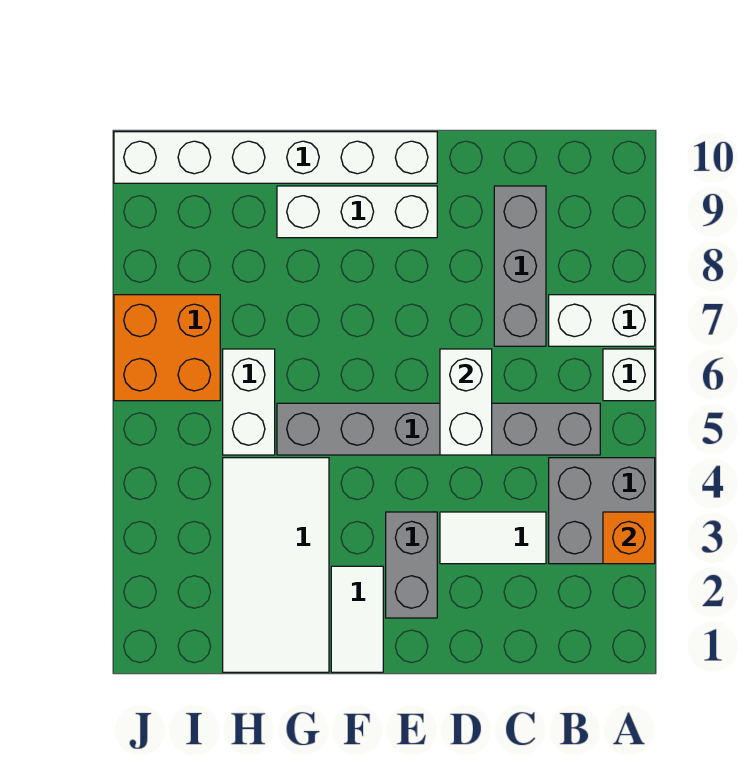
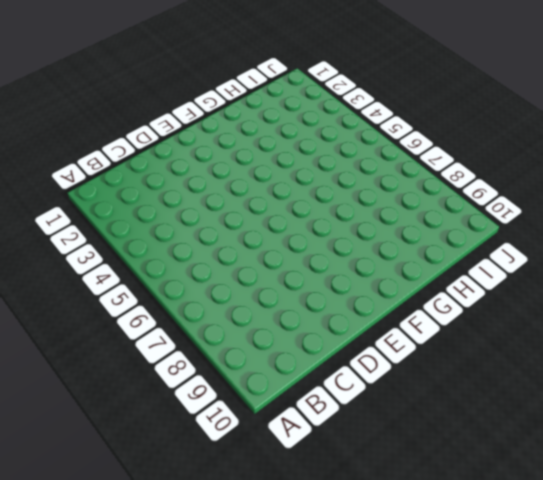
none -> grey brick A3:B4 level 1
none -> white brick A6 level 1
none -> white brick A7:B7 level 1

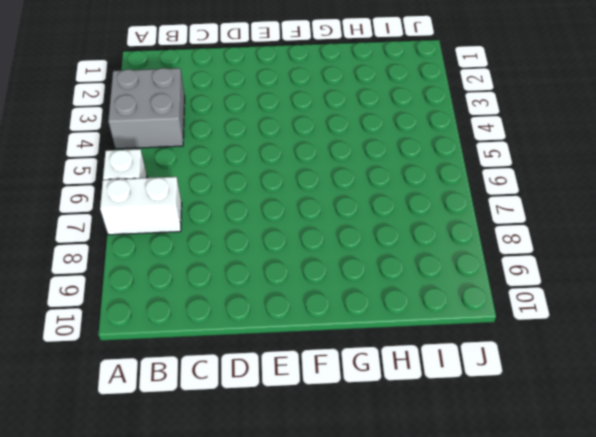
none -> grey brick B5:G5 level 1
none -> white tile C3:D3 level 1
none -> grey brick C7:C9 level 1

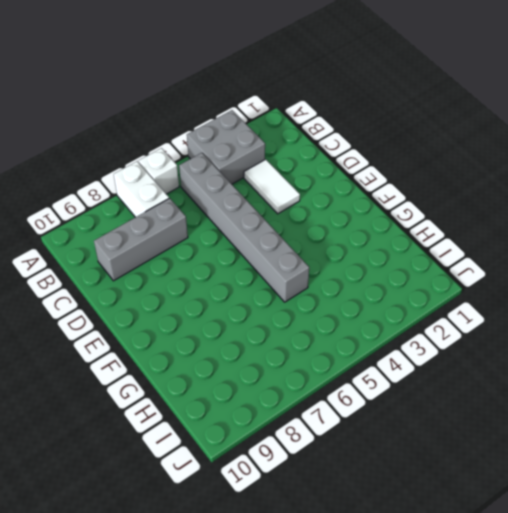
none -> grey brick E2:E3 level 1
none -> white brick E9:G9 level 1
none -> white brick E10:J10 level 1

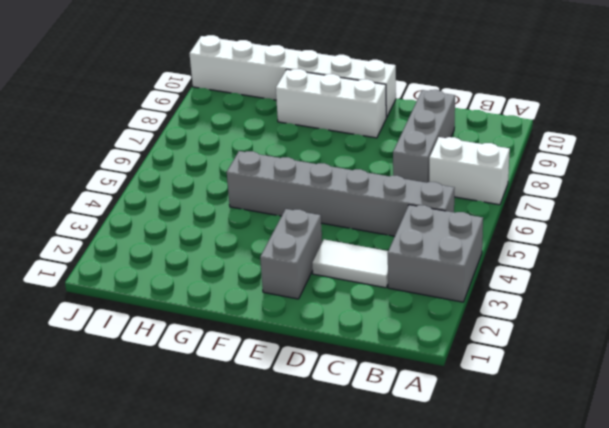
none -> white brick A6 level 1
none -> white tile F1:F2 level 1
none -> white tile G1:H4 level 1

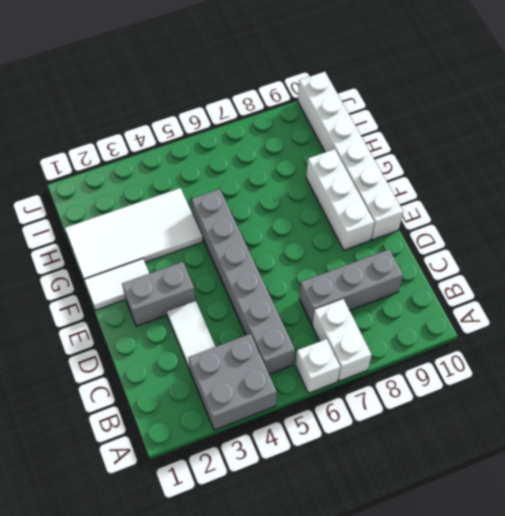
none -> white brick H5:H6 level 1
none -> orange brick I6:J7 level 1
none -> orange brick A3 level 2

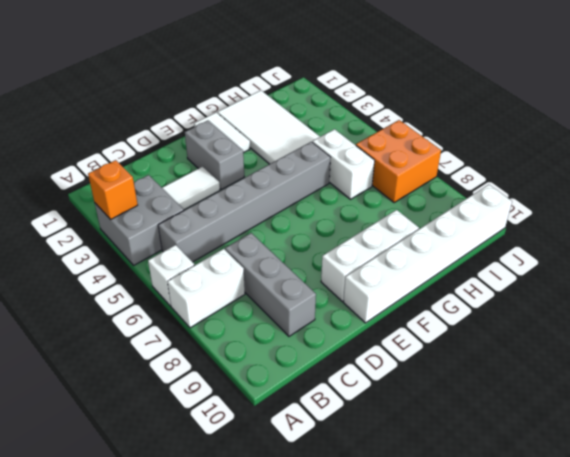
none -> white brick D5:D6 level 2

